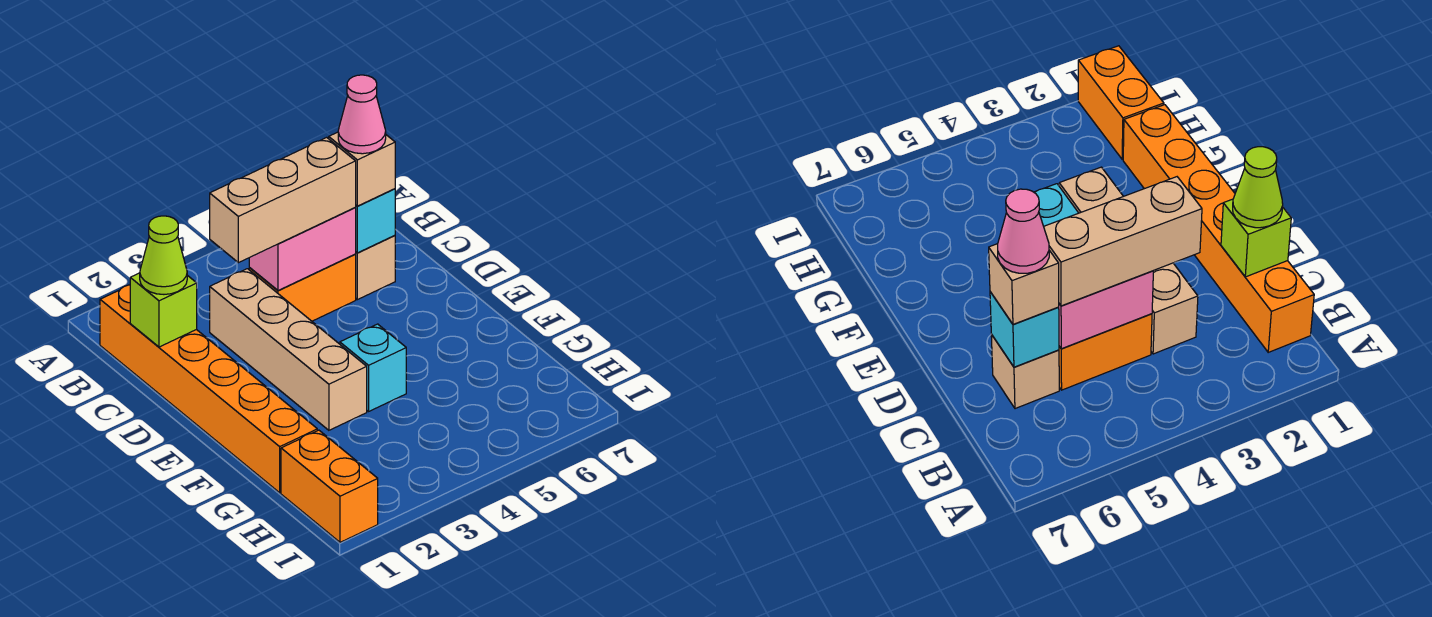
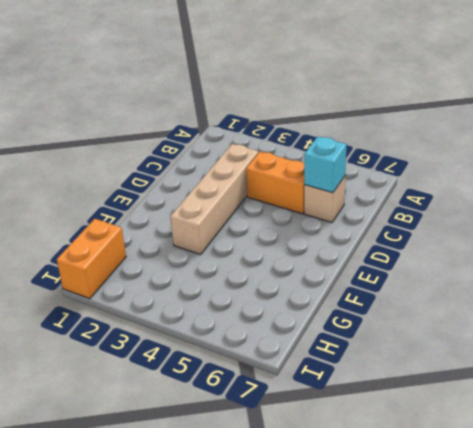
none -> orange brick B1:G1 level 1
none -> cyan brick F4 level 1
none -> lime brick C1 level 2

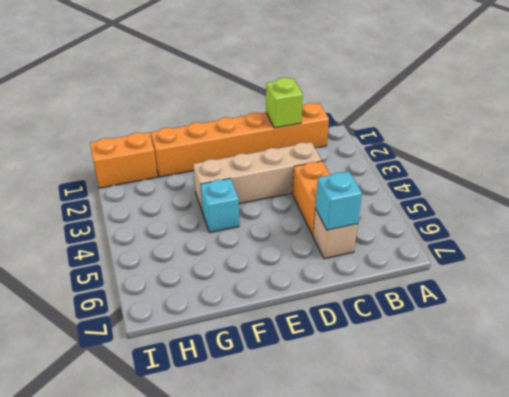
none -> pink brick C4:C5 level 2
none -> lime cone C1 level 3
none -> tan brick C3:C5 level 3

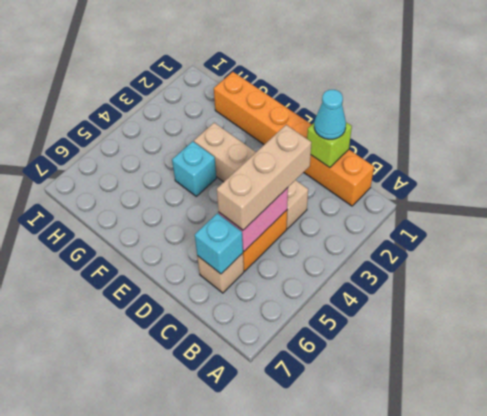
cyan cone C1 level 3 -> lime cone C1 level 3
none -> orange brick H1:I1 level 1
none -> tan brick C6 level 3
none -> pink cone C6 level 4

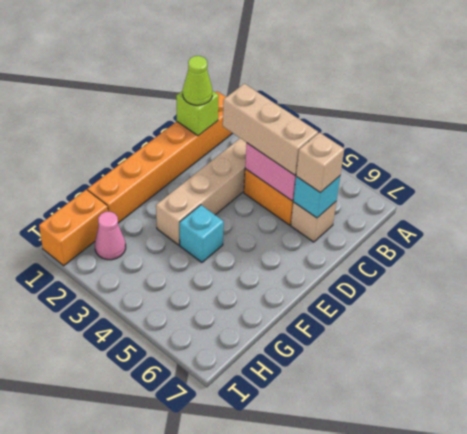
pink cone H2 level 1 -> pink cone C6 level 4

